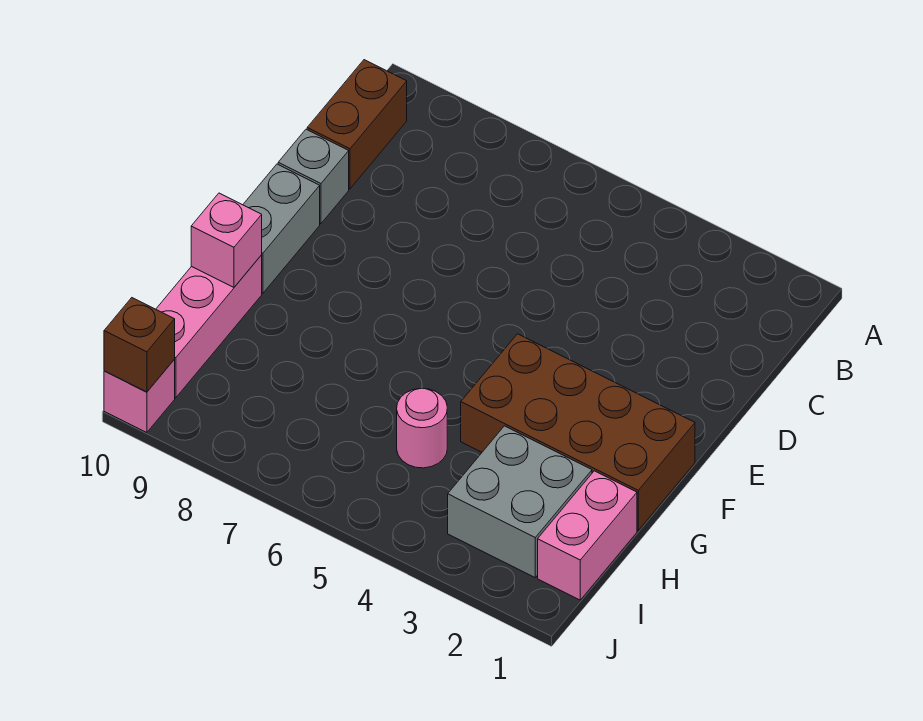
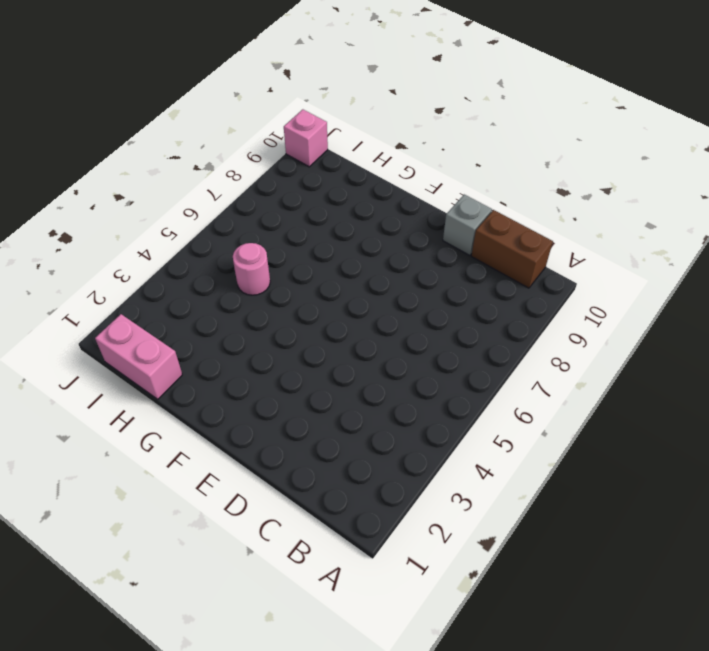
none -> grey brick E10:F10 level 1
none -> brown brick F1:G4 level 1

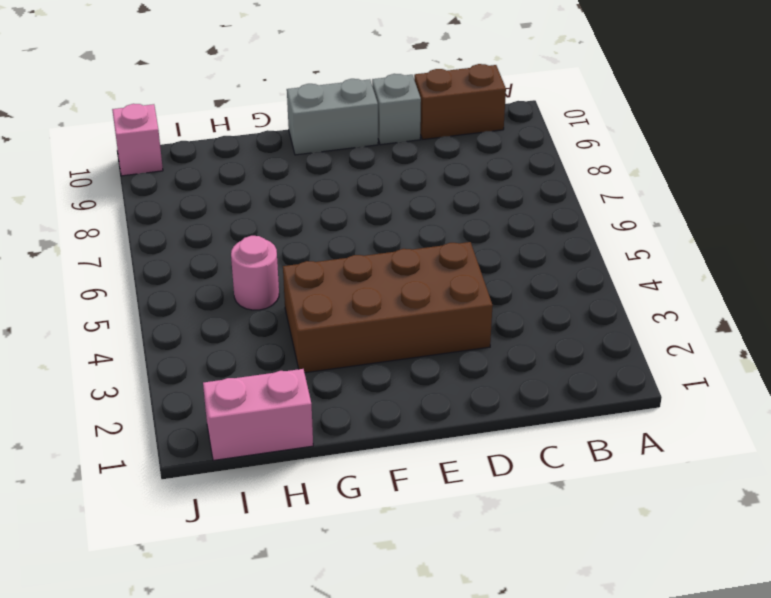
brown brick D3:G4 level 1 -> brown brick F1:G4 level 1
none -> pink brick G10:I10 level 1
none -> grey brick H2:I3 level 1

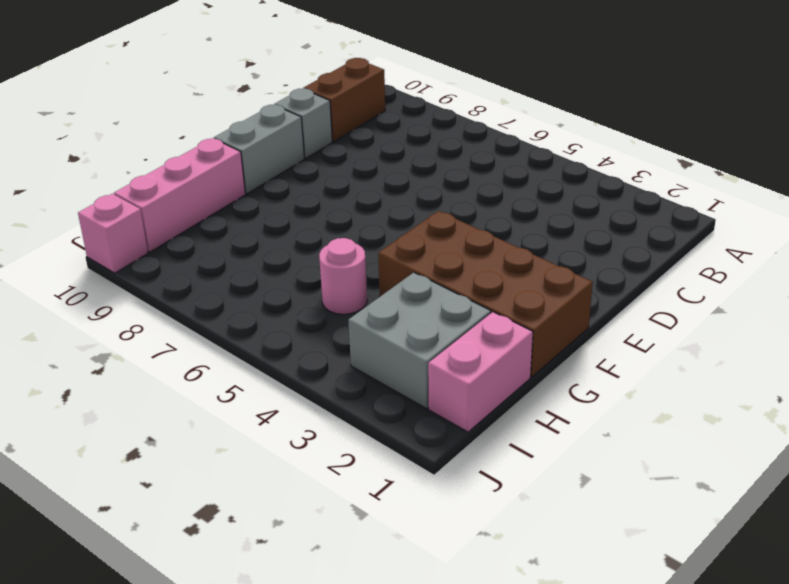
none -> pink brick G10 level 2
none -> brown brick J10 level 2

